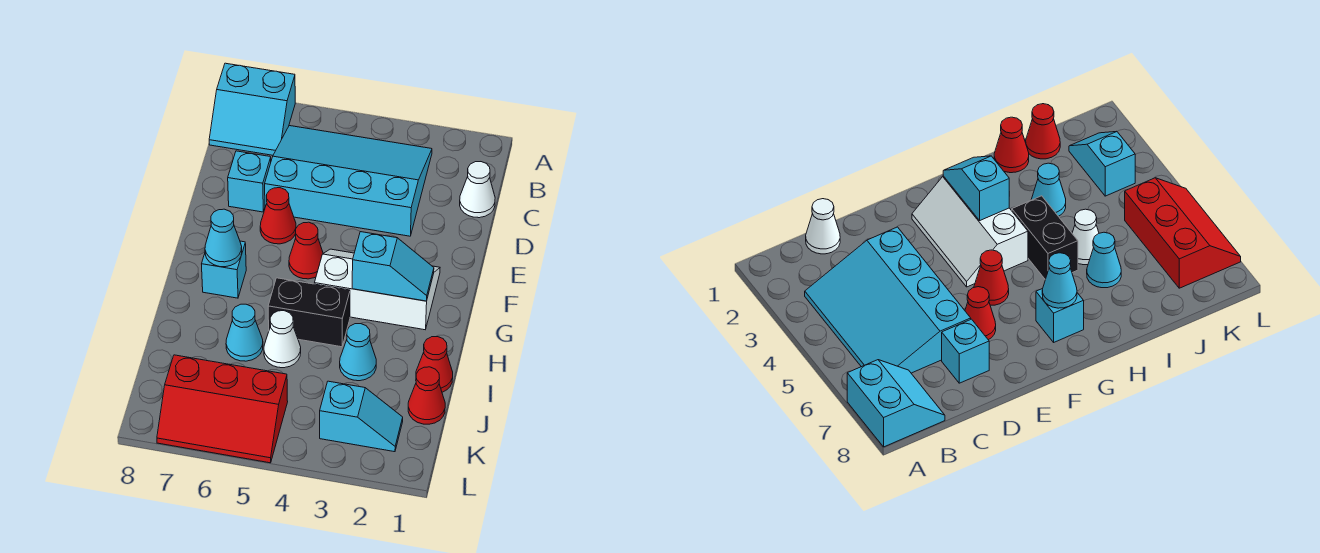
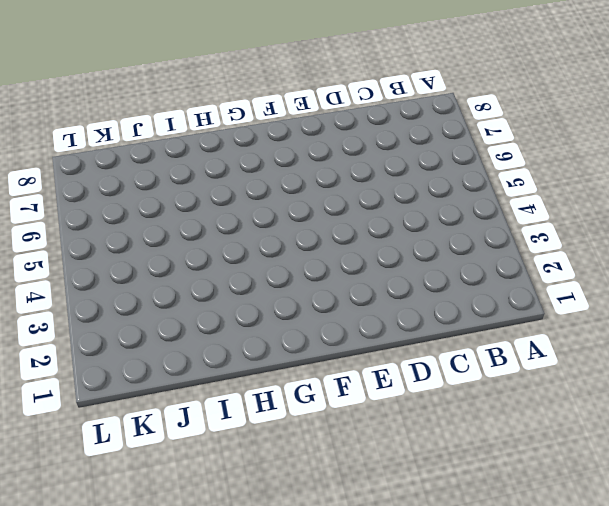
none -> cyan slope A7:B8 level 1 top A
none -> cyan slope B3:D6 level 1 top D
none -> white cone C1 level 1

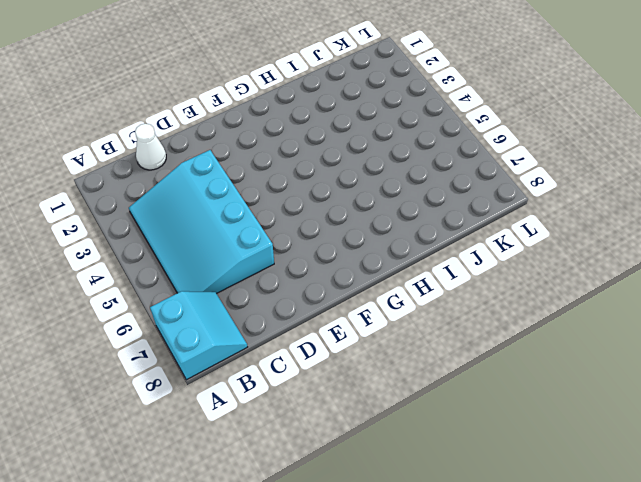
none -> cyan brick D7 level 1
none -> red cone E6 level 1
none -> white slope F2:G4 level 1 top G

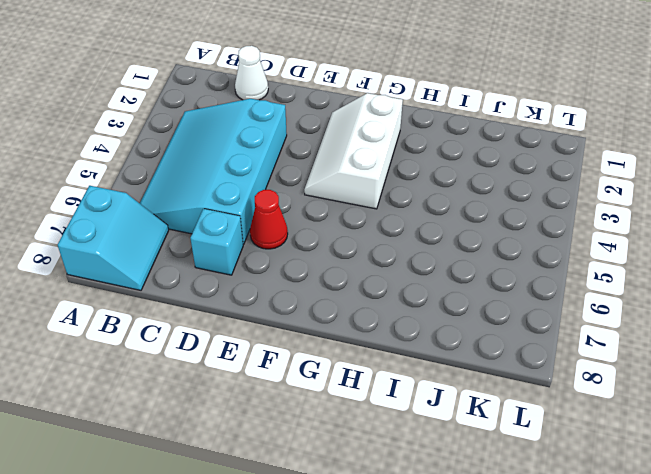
none -> red cone F5 level 1
none -> cyan brick G7 level 1
none -> black brick H4:H5 level 1

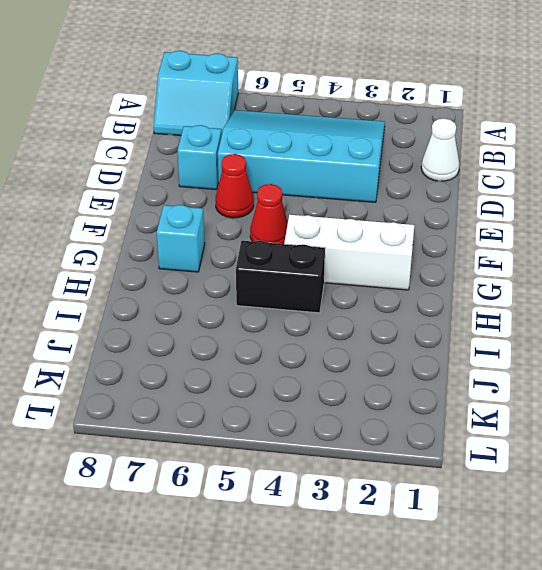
none -> red cone I1 level 1
none -> cyan cone I3 level 1
none -> white cone I5 level 1

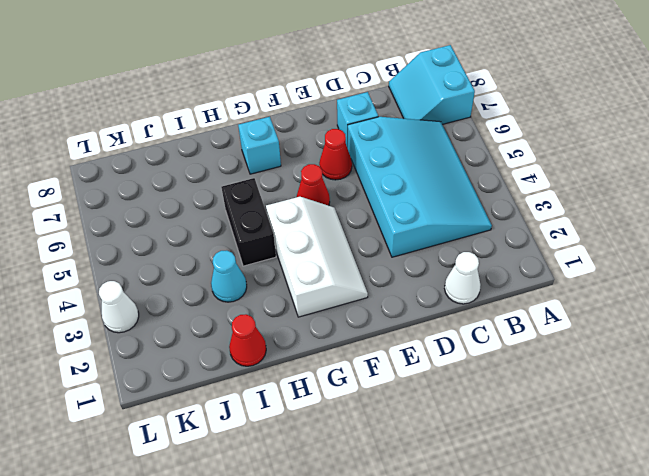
white cone L3 level 1 -> white cone I5 level 1
none -> cyan cone I6 level 1
none -> red cone J1 level 1
none -> cyan slope K2:K3 level 1 top 3

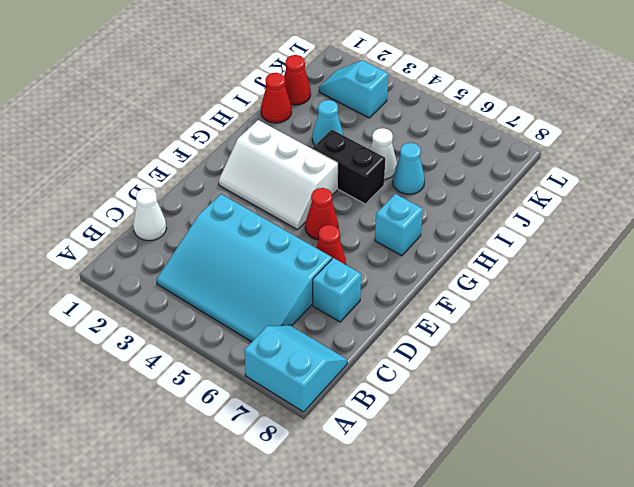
none -> red slope K5:L7 level 1 top K
none -> cyan slope G2:G3 level 2 top 3
none -> cyan cone G7 level 2

